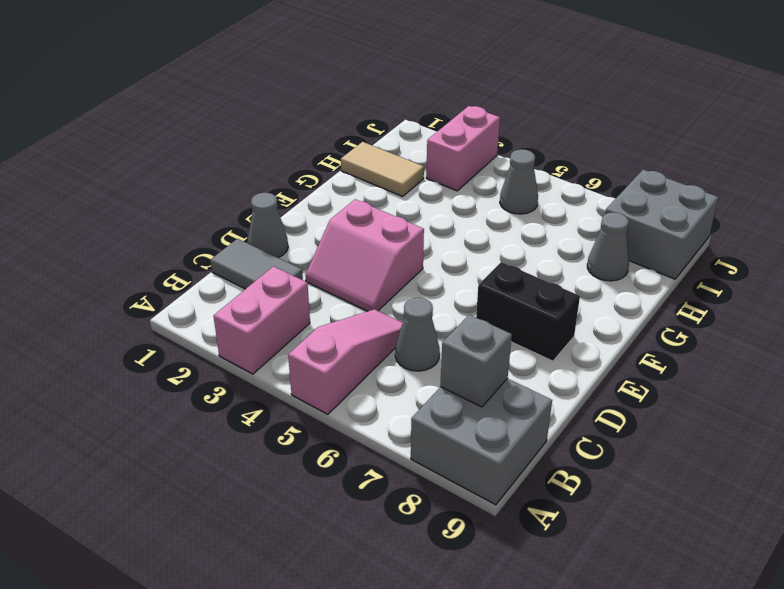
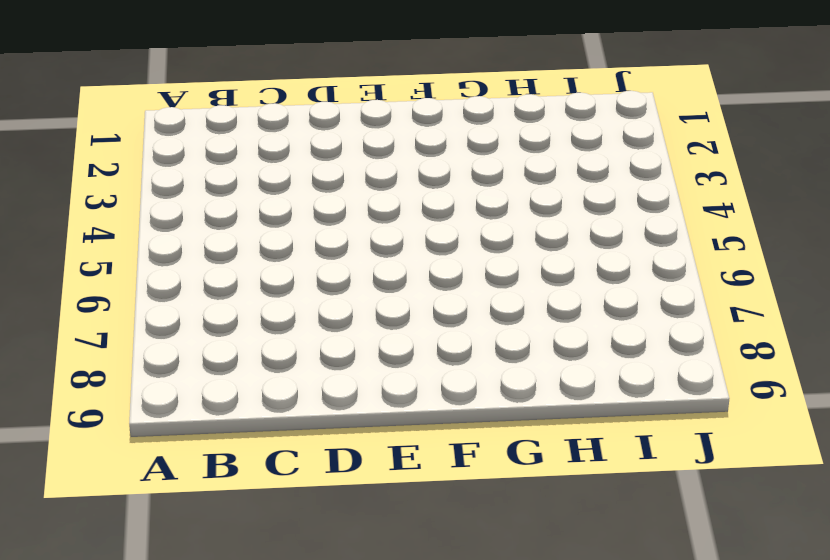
none -> pink brick A3:B3 level 1
none -> pink slope A5:C5 level 1 top A
none -> grey brick A8:B9 level 1

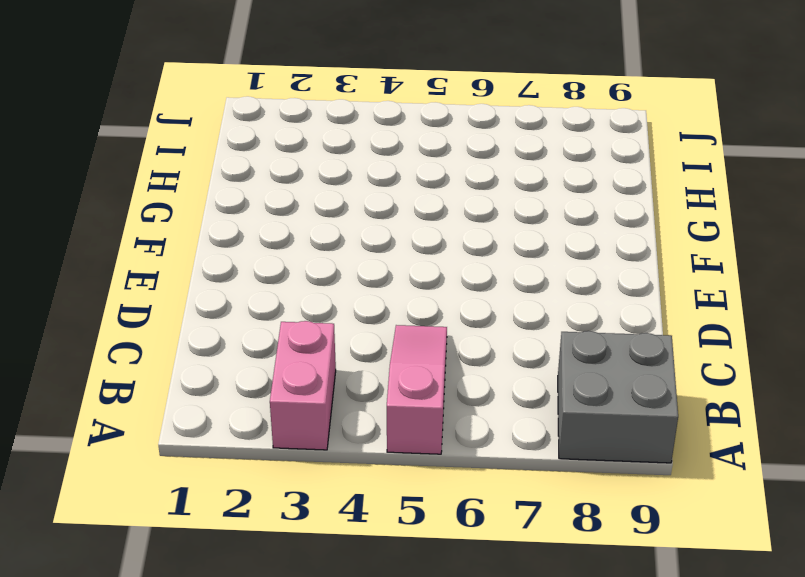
none -> grey tile C1:C2 level 1
none -> grey cone C6 level 1
none -> grey cone D1 level 1

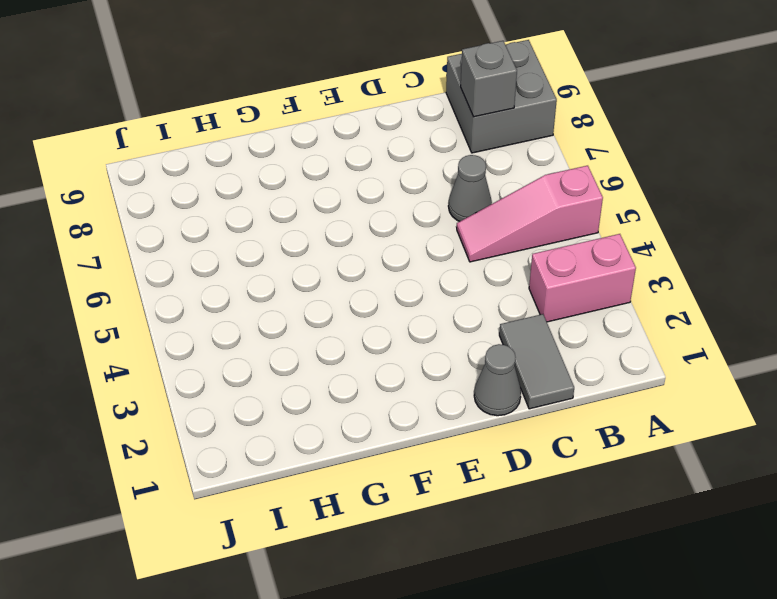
none -> pink slope D3:E4 level 1 top E
none -> black brick E7:E8 level 1
none -> tan tile H1:H2 level 1

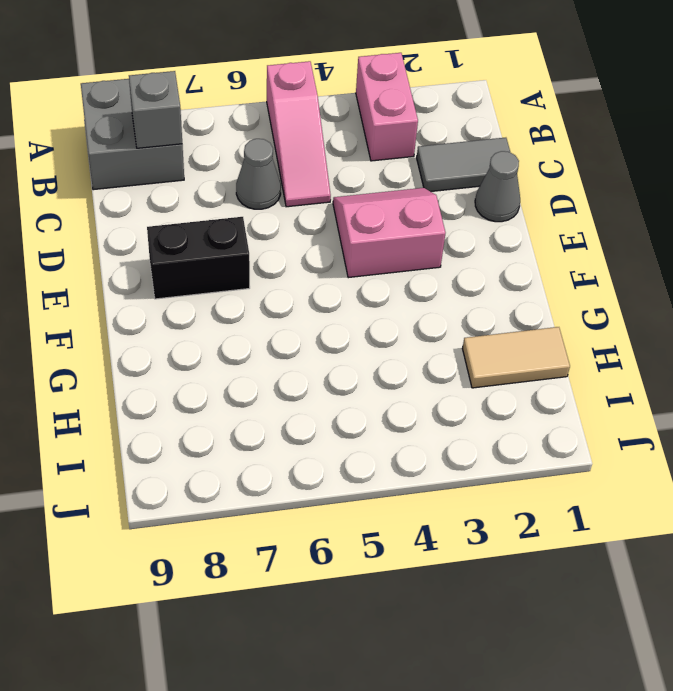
none -> grey cone H8 level 1
none -> pink brick I3:J3 level 1
none -> grey cone I5 level 1

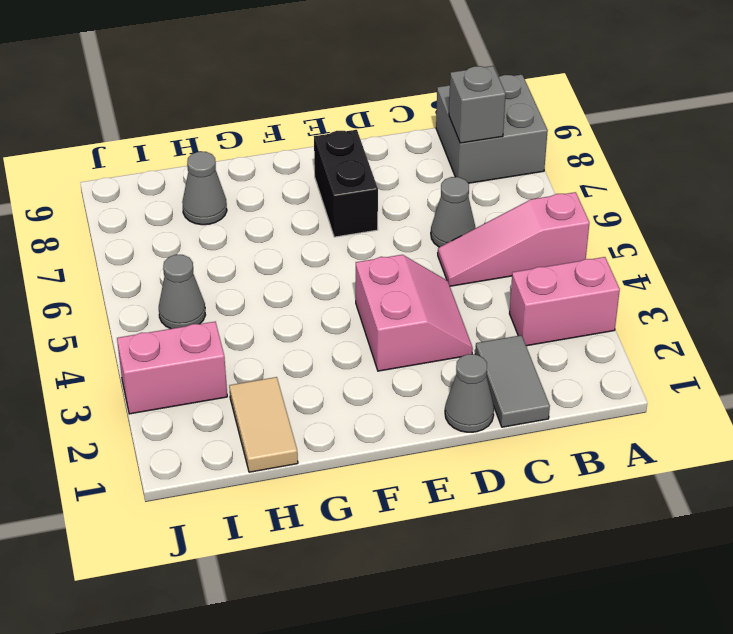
none -> grey brick I8:J9 level 1

